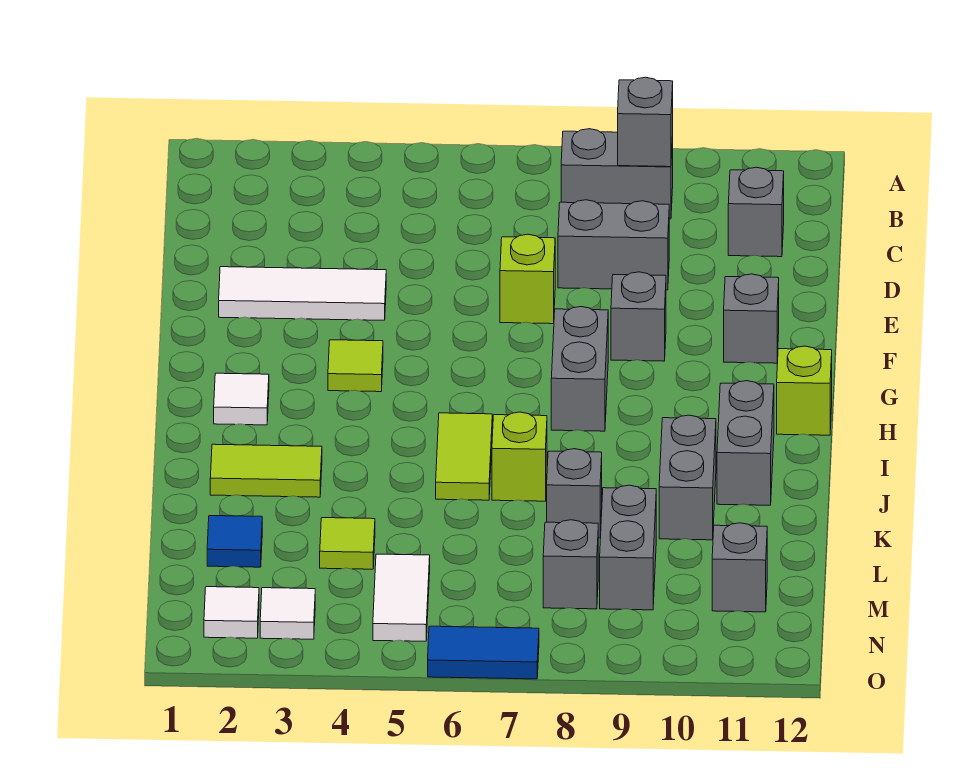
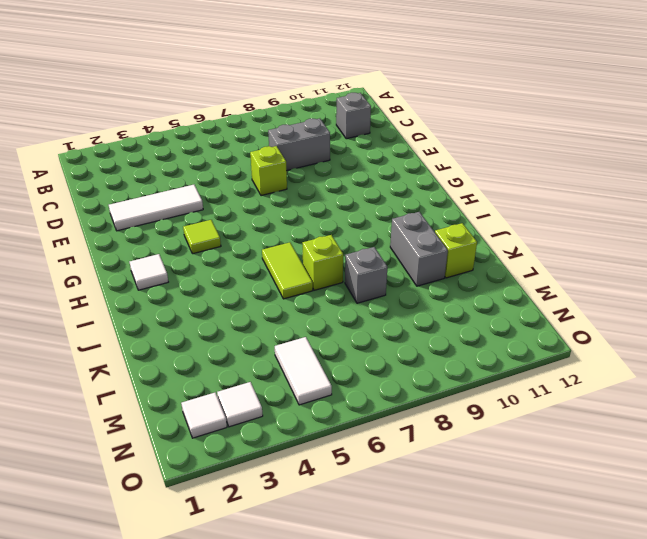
lime brick K11 level 1 -> lime brick H12 level 1
none -> grey brick B8:B9 level 1
none -> grey brick F9 level 1
none -> grey brick F11 level 1

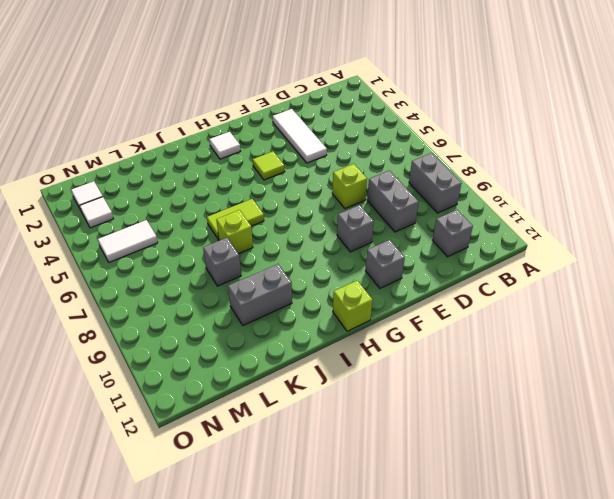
none -> grey brick G8:H8 level 1
none -> grey brick I11:J11 level 1
none -> lime tile J2:J3 level 1

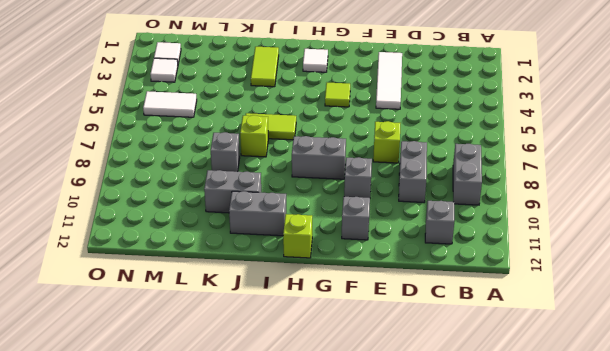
none -> blue tile L2 level 1
none -> lime tile L4 level 1
none -> grey brick L9:M9 level 1

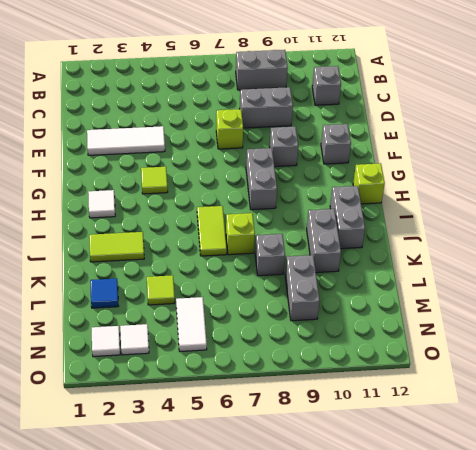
none -> grey brick M8 level 1
none -> grey brick M11 level 1
none -> blue tile O6:O7 level 1

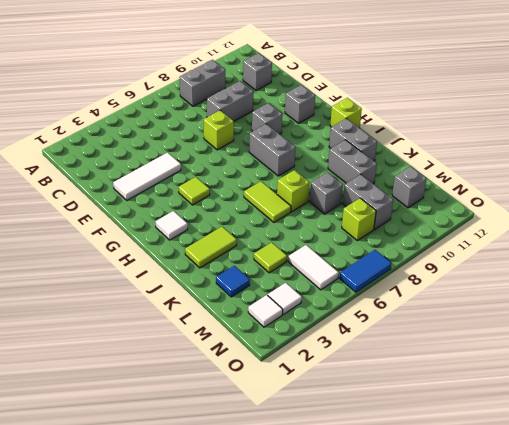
lime brick M8 level 1 -> grey brick M8 level 1
none -> grey brick B9 level 2

